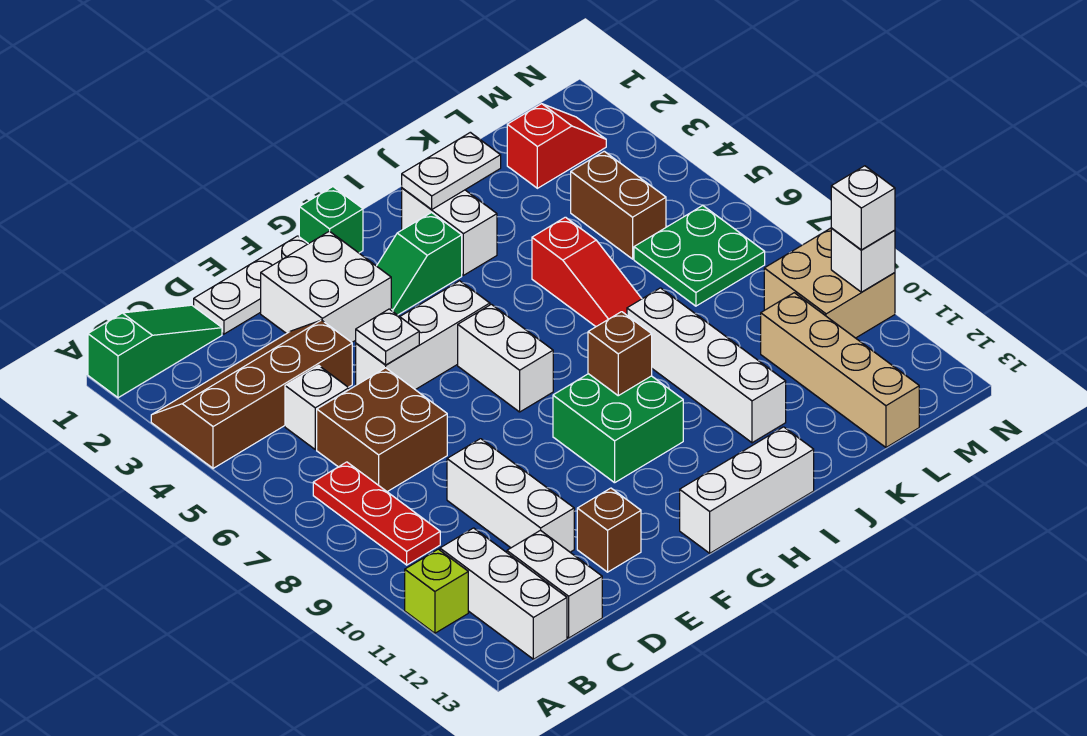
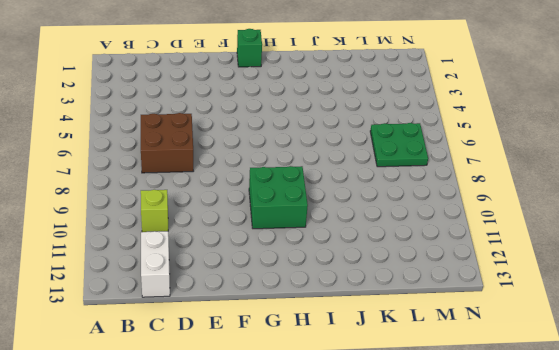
lime brick C10 level 1 -> lime brick A11 level 1
none -> green slope A1:C1 level 1 top A
none -> brown slope A3:D4 level 1 top 4
none -> red plate B7:B9 level 1
none -> white brick B11:B13 level 1

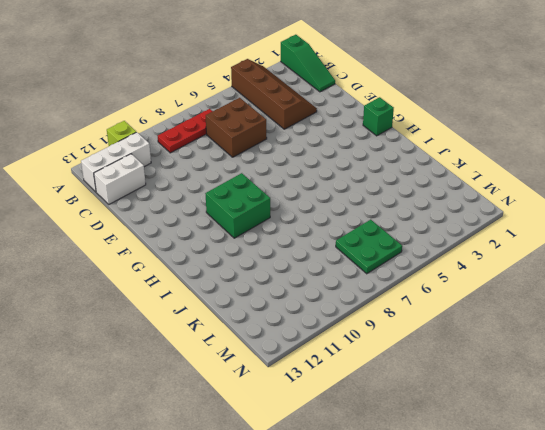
none -> white brick C5 level 1
none -> white plate D1:F1 level 1
none -> white brick D9:D11 level 1
none -> white brick E2:F3 level 1

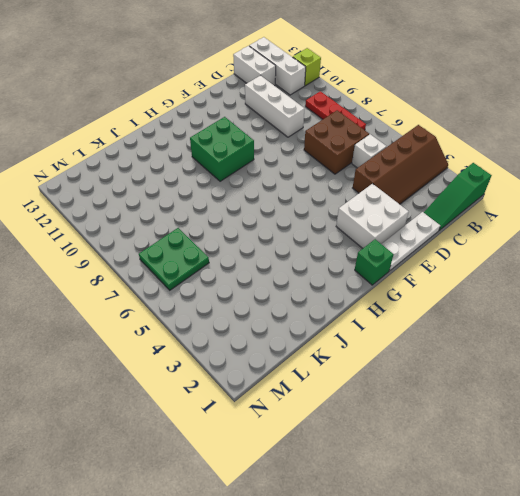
none -> white brick E5:G5 level 1
none -> brown brick E12 level 1
none -> green slope G3:H3 level 1 top H
none -> white brick G6:G7 level 1

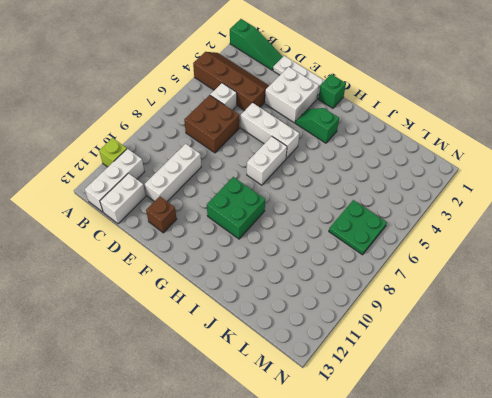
none -> red plate B7:B9 level 1
none -> white brick G13:I13 level 1
none -> white brick I2:I3 level 1
none -> red slope J5:J7 level 1 top 5

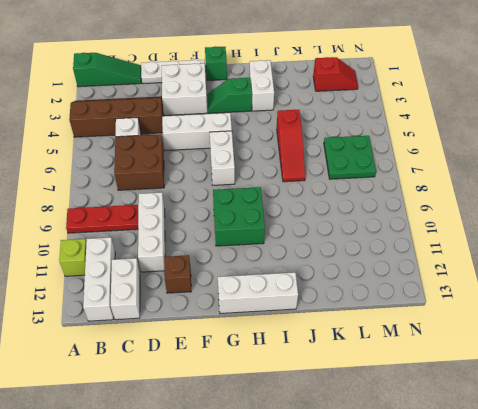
red plate A9:C9 level 1 -> red plate B7:B9 level 1
none -> white brick J8:J11 level 1
none -> brown brick L4:L5 level 1
none -> tan brick L10:L13 level 1
none -> tan brick M9:N10 level 1

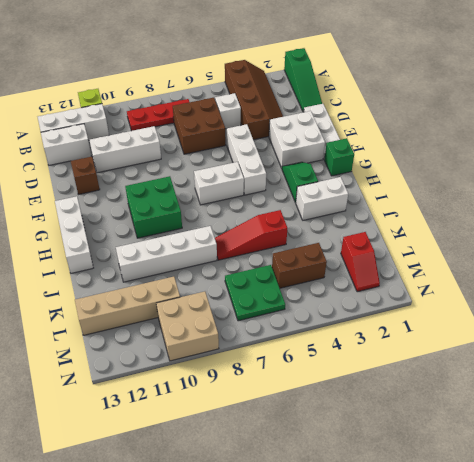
none -> white plate E5 level 2
none -> brown brick H9 level 2
none -> white plate I2:J2 level 2
none -> white brick N10 level 2

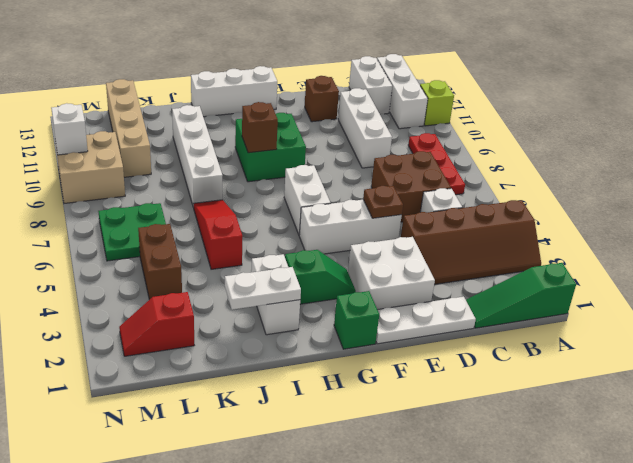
brown plate E5 level 2 -> white plate E5 level 2
none -> white brick N10 level 3

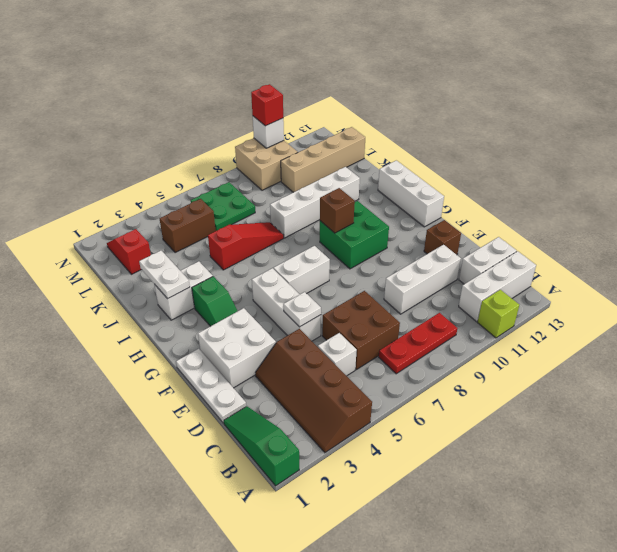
red brick N10 level 3 -> white brick N10 level 3
none -> green brick G1 level 1

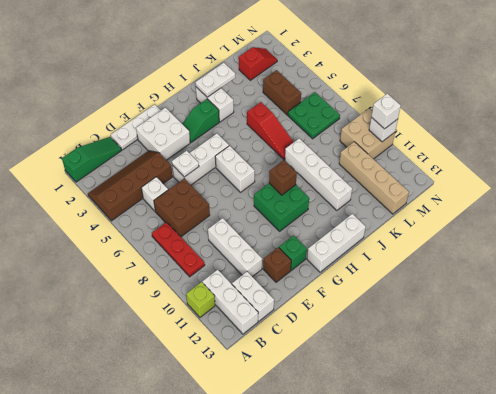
green brick F12 level 1 -> green brick G1 level 1

